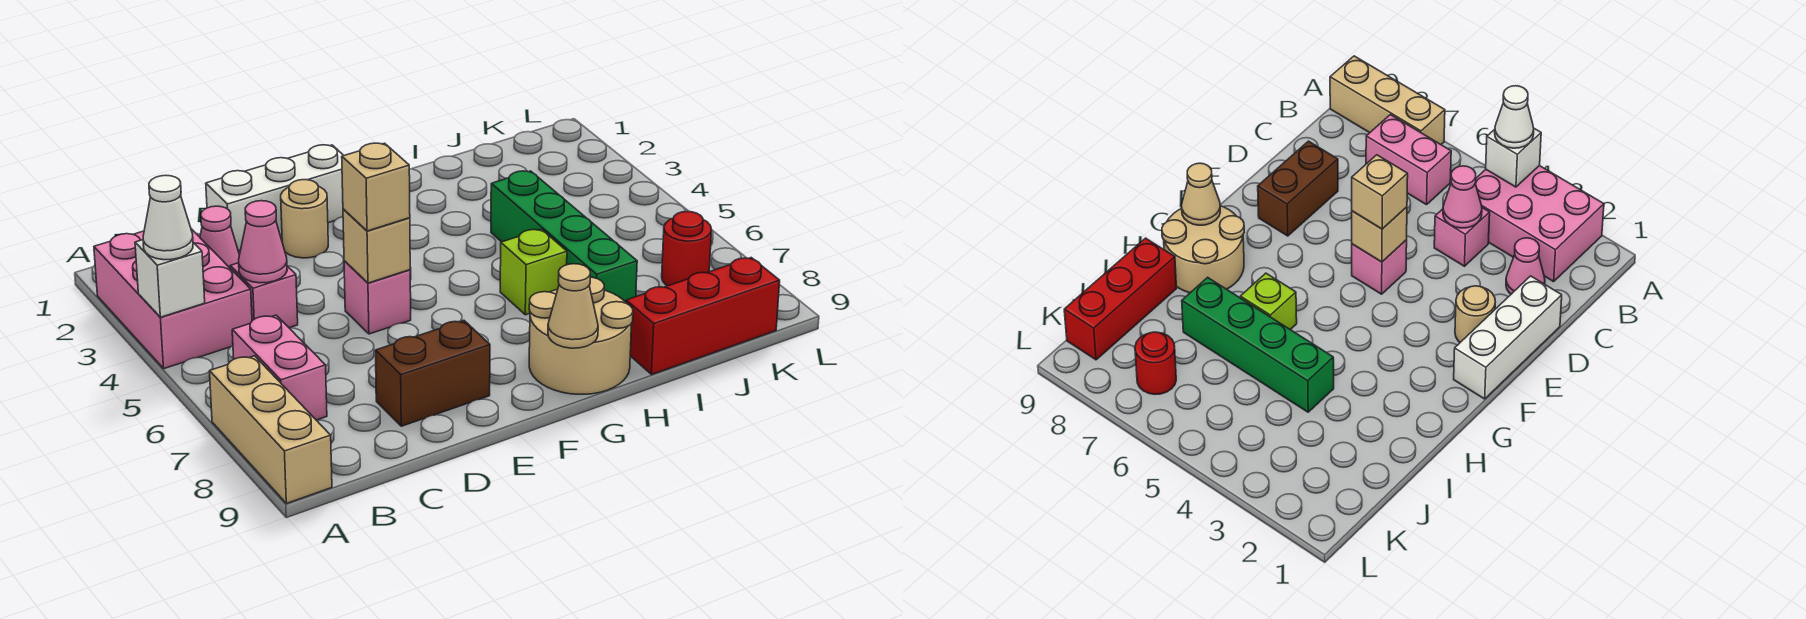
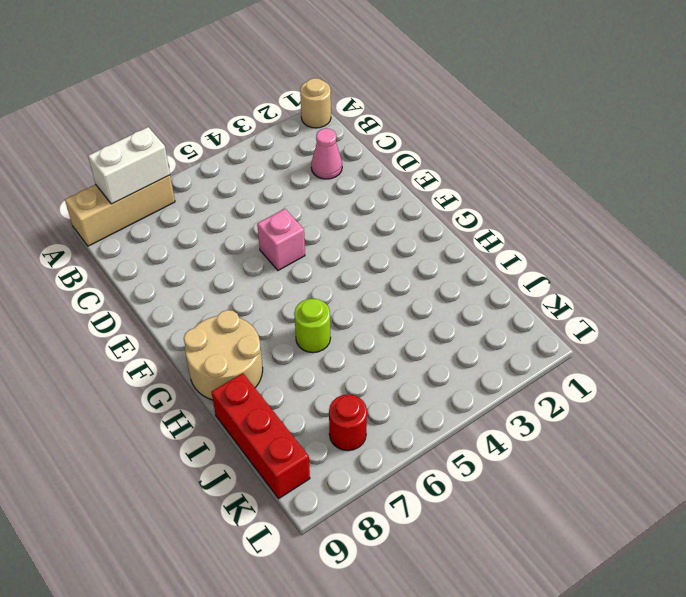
tan round brick A1 level 1 -> tan round brick E2 level 1
white brick A7:A8 level 2 -> none
lime round brick H6 level 1 -> lime brick H6 level 1
none -> pink brick A2:B4 level 1
none -> pink brick B6:B7 level 1
none -> pink brick C4 level 1

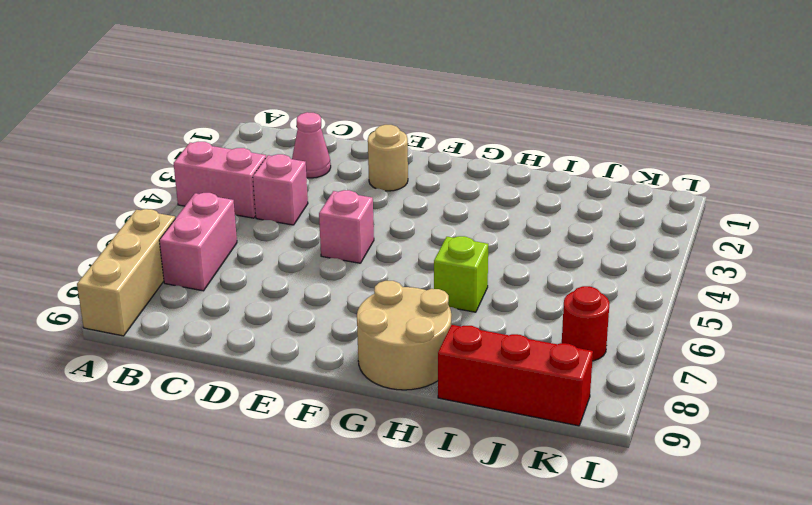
pink brick A4:B4 level 1 -> pink brick A2:B4 level 1
none -> white brick D1:F1 level 1
none -> brown brick D8:E8 level 1
none -> green brick I4:I7 level 1

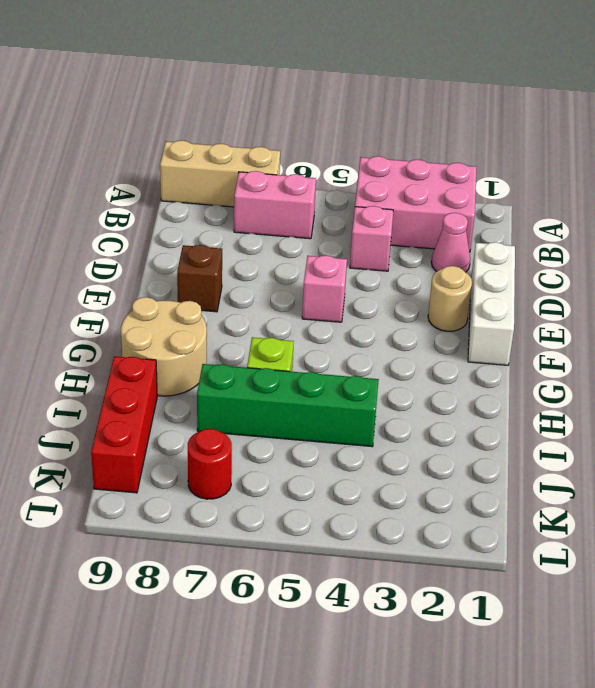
brown brick E8 level 1 -> brown brick D8:E8 level 1
none -> white brick A4 level 2
none -> pink cone C4 level 2
none -> tan brick E5 level 2

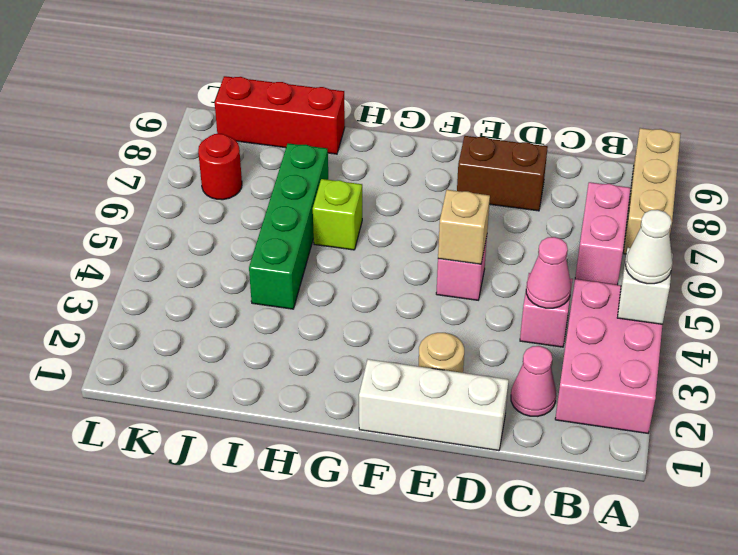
none -> tan round brick G8:H9 level 1
none -> tan cone G9 level 2
none -> tan brick E5 level 3

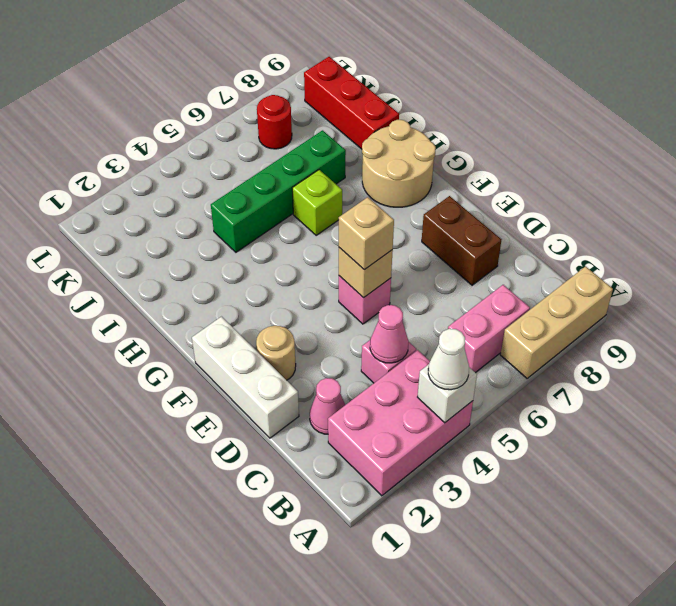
none -> tan cone G9 level 2

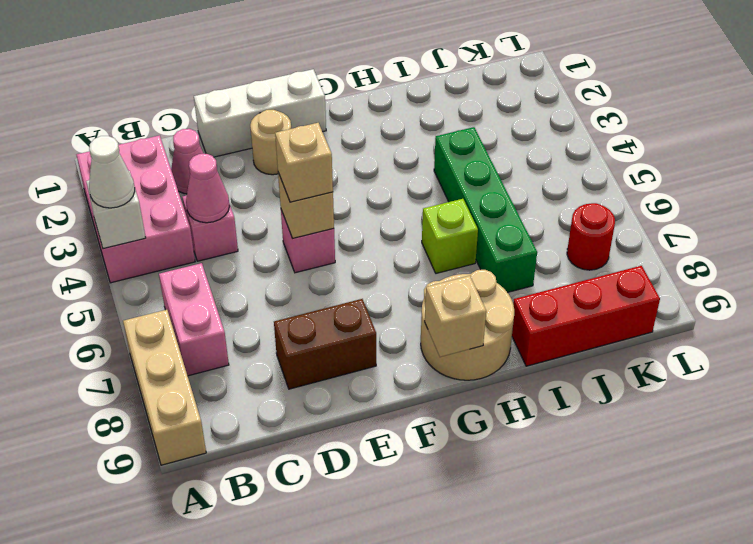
tan brick G9 level 2 -> tan cone G9 level 2

